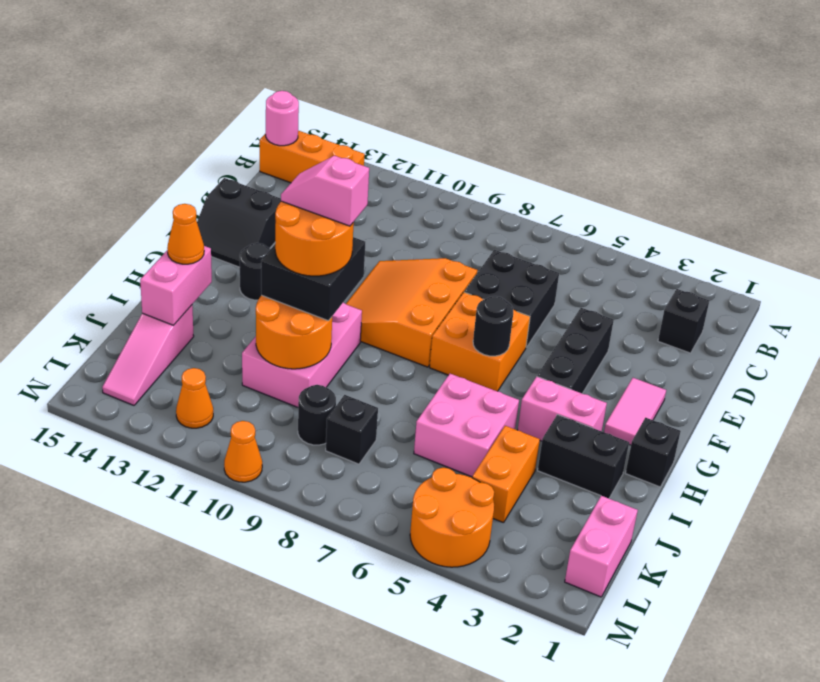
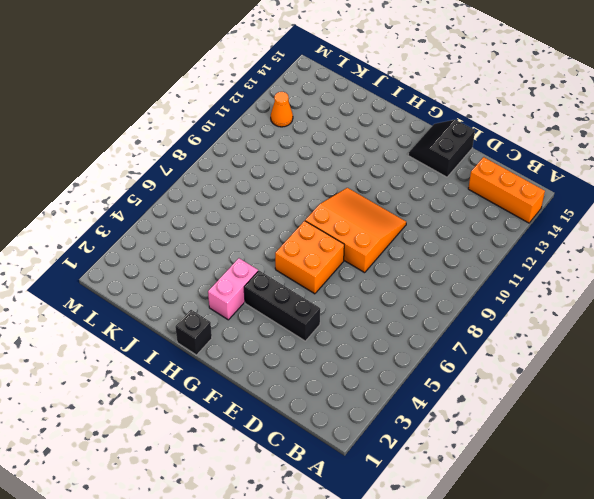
orange brick A14:C14 level 1 -> orange brick B13:B15 level 1
none -> black brick C2 level 1
none -> black brick D6:E7 level 1
none -> pink tile F2:G2 level 1
none -> black round brick G13 level 1

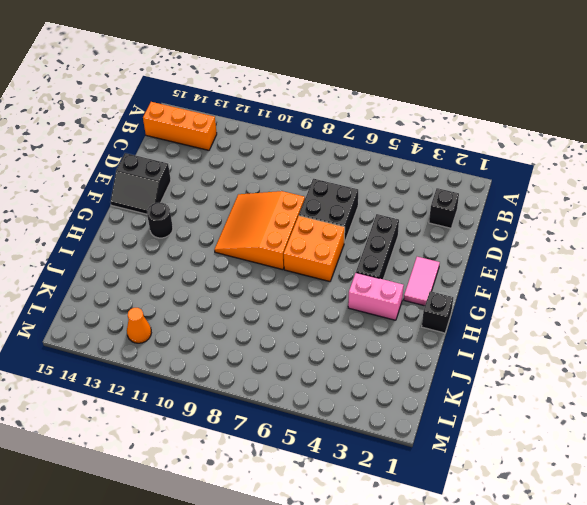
none -> pink brick H10:J11 level 1
none -> black brick I2:I3 level 1
none -> pink brick I5:J6 level 1
none -> orange brick J4:K4 level 1

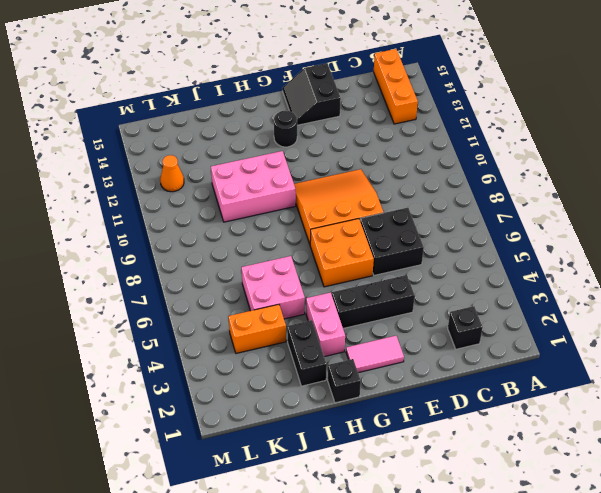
none -> pink slope J14:L14 level 1 top J
none -> pink brick K1:L1 level 1
none -> black brick K8 level 1
none -> black round brick K9 level 1

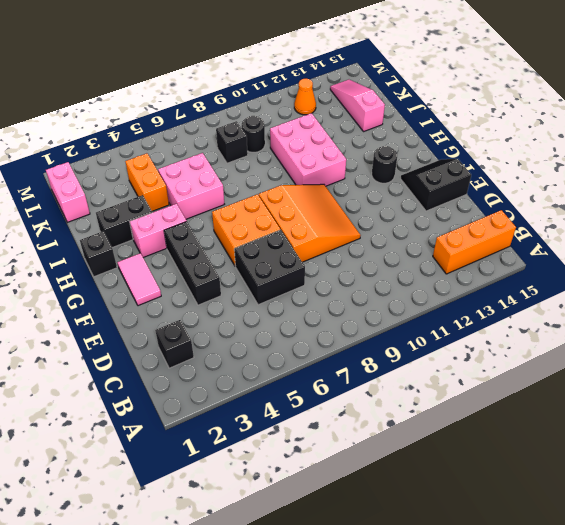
none -> orange round brick L4:M5 level 1
none -> orange cone M10 level 1
none -> pink round brick B15 level 2
none -> black round brick G6 level 2

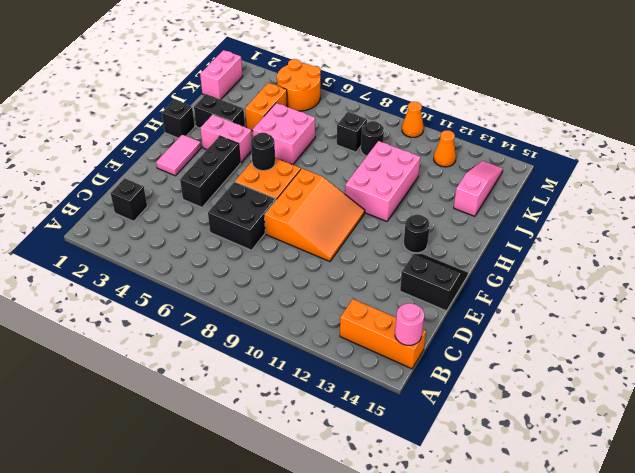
none -> orange round brick I10:J11 level 2
none -> pink brick I14:J14 level 2
none -> black brick H10:I11 level 3
none -> orange cone I14 level 3

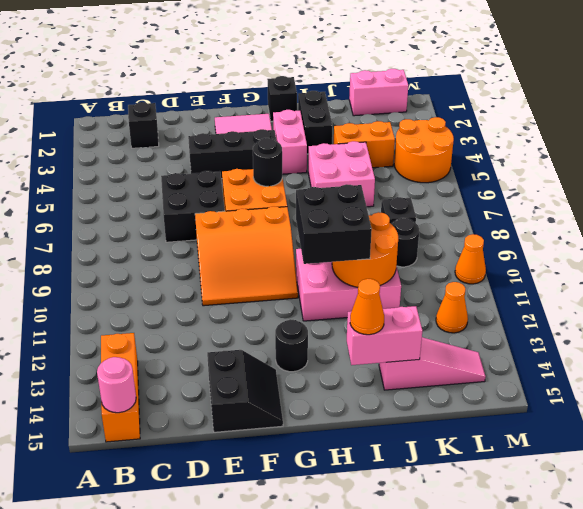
none -> orange round brick H10:I11 level 4
none -> pink slope H10:H11 level 5 top 10

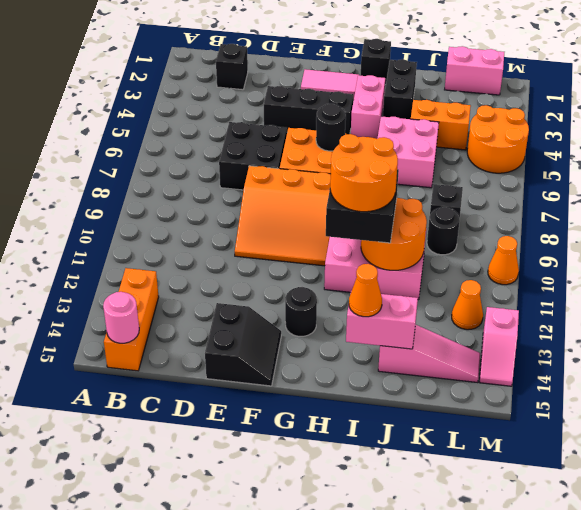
pink slope M13:M14 level 1 top 13 -> pink slope H10:H11 level 5 top 10

